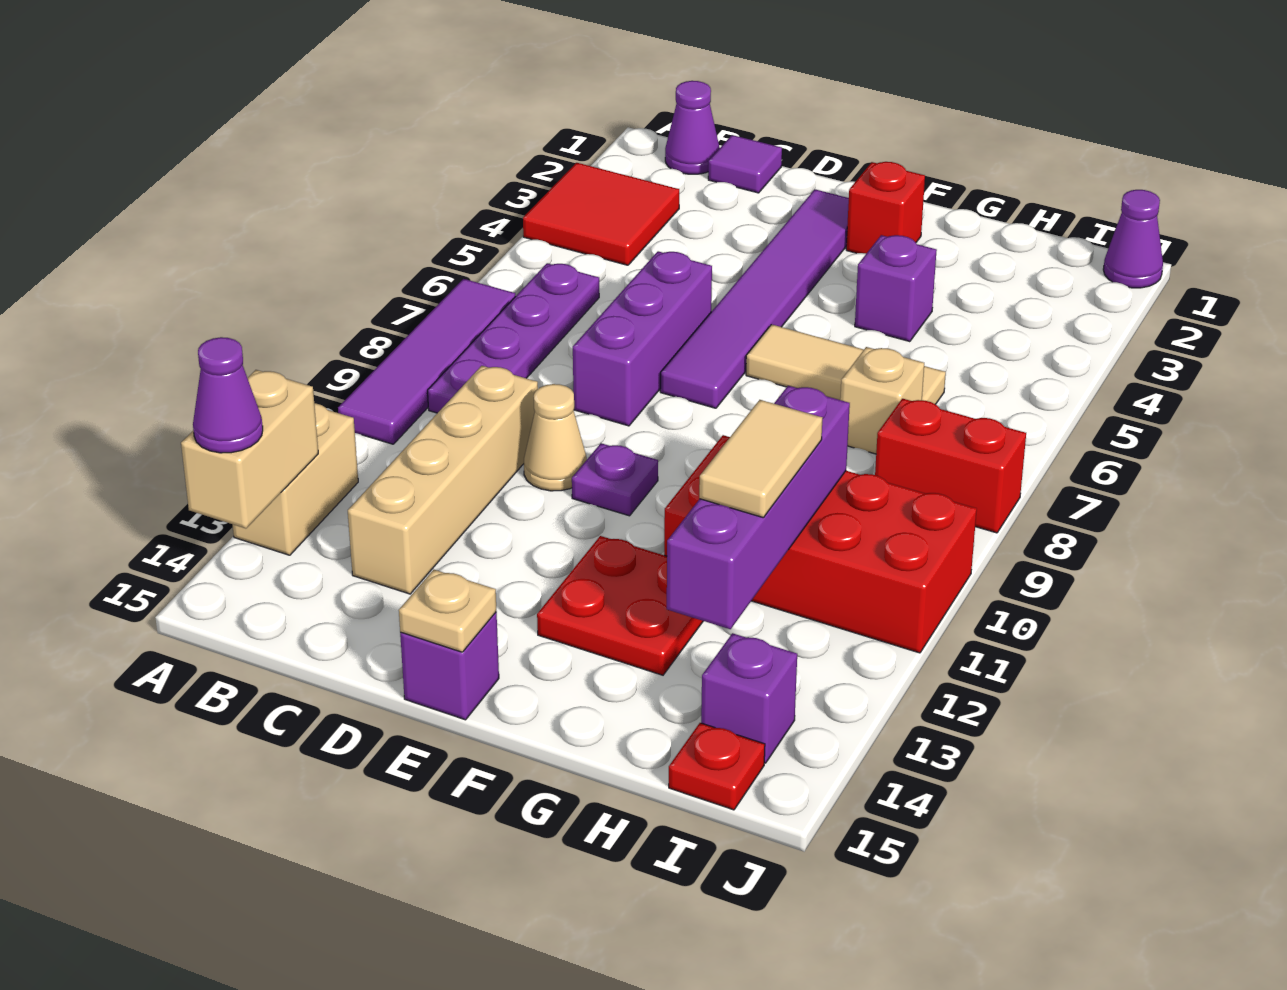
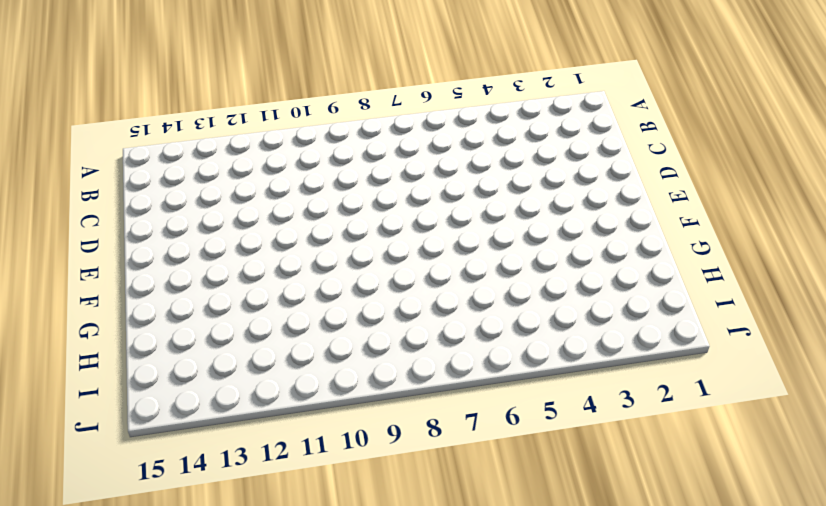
none -> red tile A3:B4 level 1
none -> purple tile A7:A10 level 1
none -> tan brick A12:A13 level 1

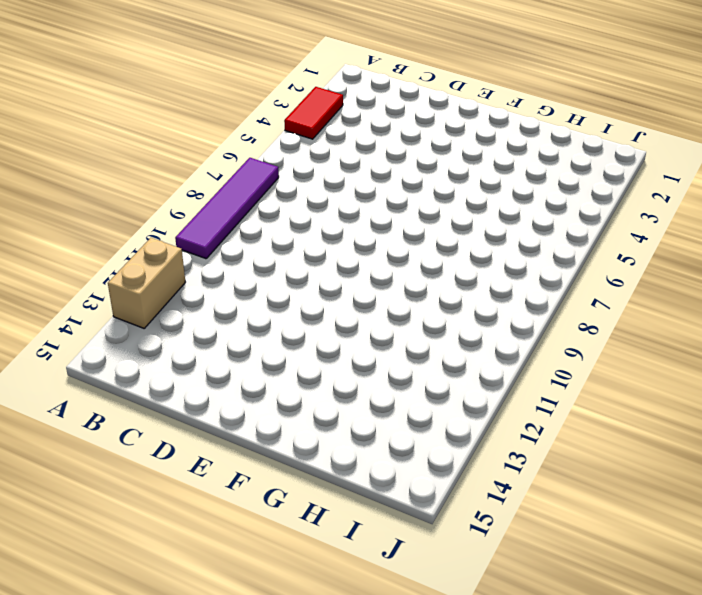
red tile A3:A4 level 1 -> red tile A3:B4 level 1
none -> purple cone B1 level 1
none -> purple plate B6:B9 level 1
none -> purple tile C1 level 1

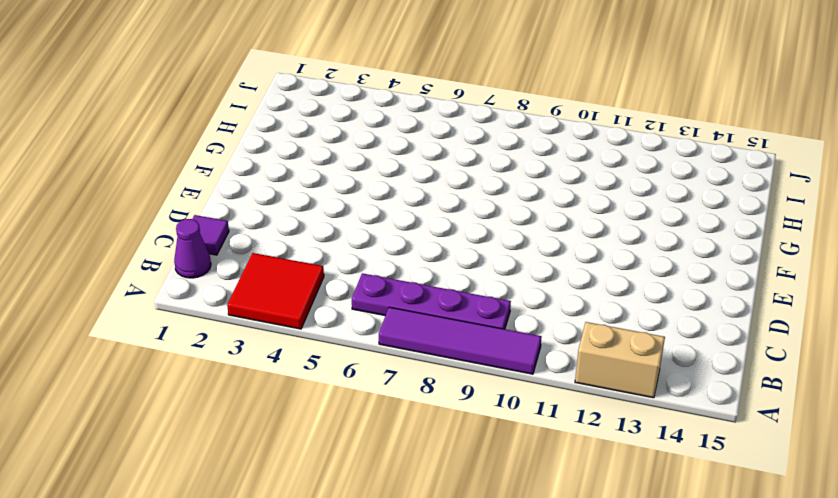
none -> tan brick C10:C13 level 1
none -> purple brick D6:D8 level 1
none -> tan cone D10 level 1

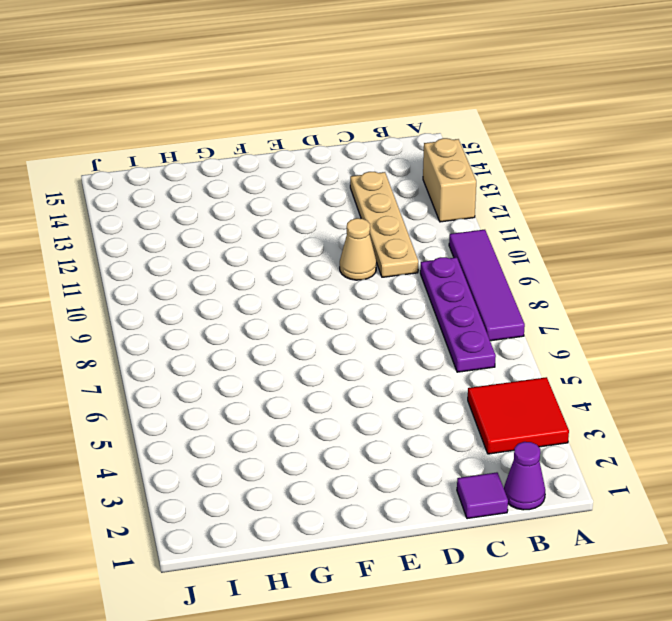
tan plate C10:C13 level 1 -> tan brick C10:C13 level 1
none -> purple brick D6:D8 level 1
none -> purple tile E2:E7 level 1
none -> purple plate E10 level 1

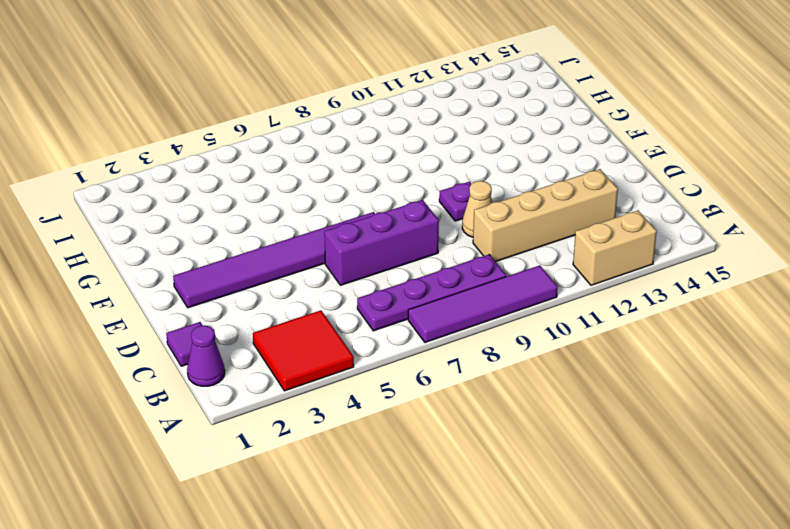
none -> purple brick E15 level 1
none -> red brick F2 level 1
none -> tan tile F6:H6 level 1

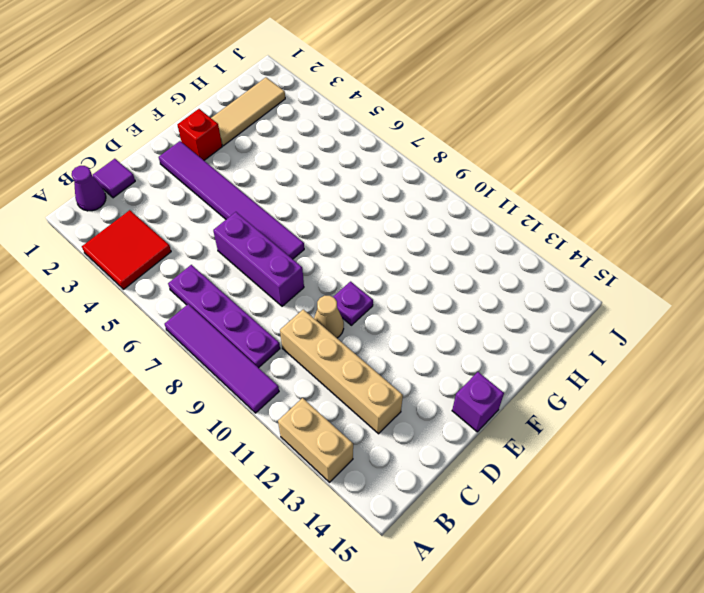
tan tile G2:I2 level 1 -> tan tile F6:H6 level 1
none -> red plate F12:G13 level 1
none -> purple brick G4 level 1
none -> red brick G10:J11 level 1

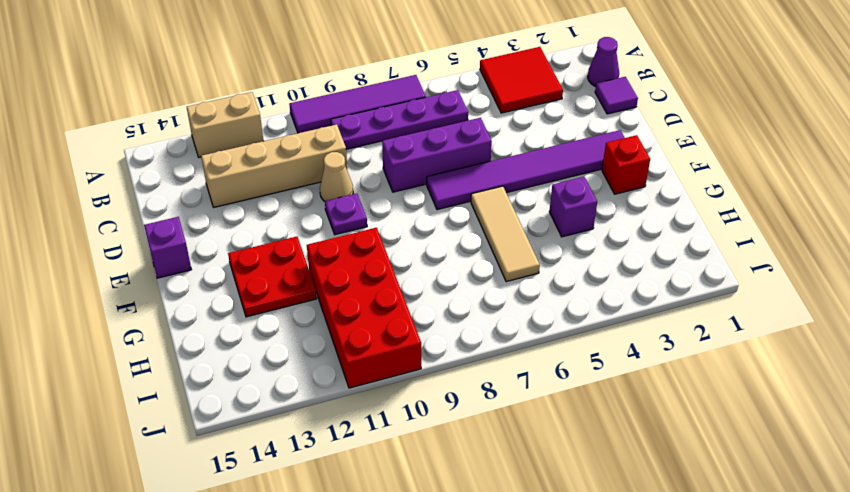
none -> tan brick H7 level 1
none -> red brick I8:J8 level 1
none -> purple brick I14 level 1

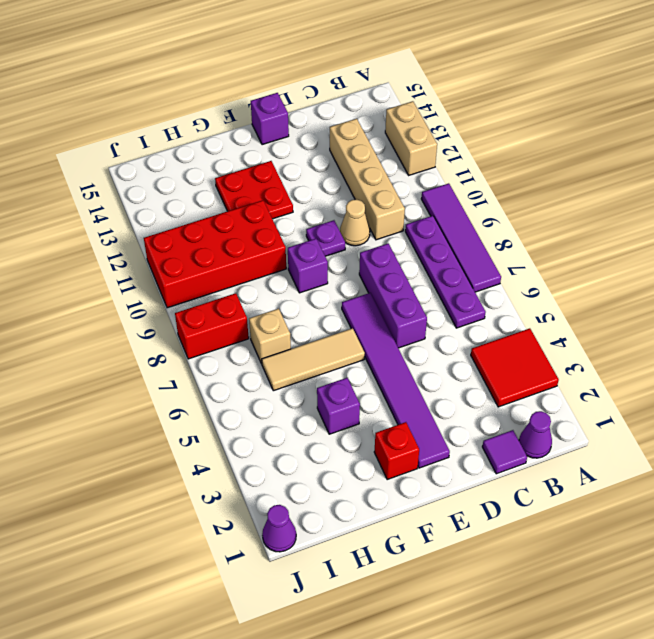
purple brick F9 level 1 -> purple brick I14 level 1
none -> red plate I15 level 1
none -> tan brick A13:A14 level 2
none -> tan plate E15 level 2

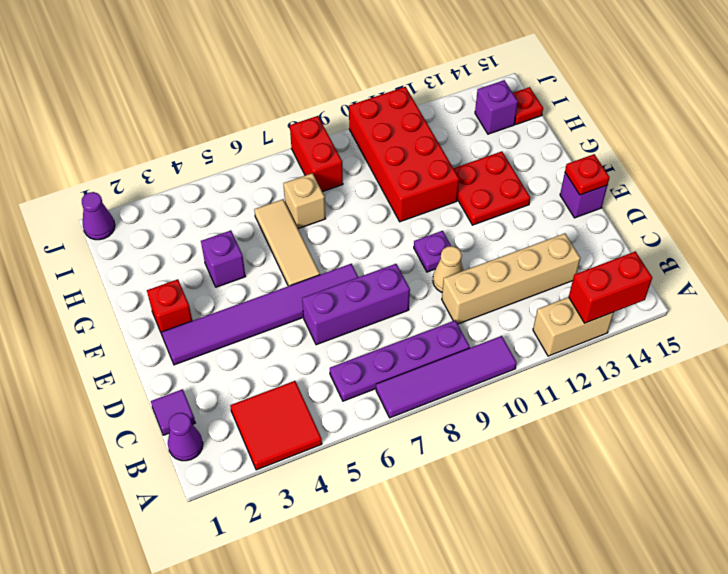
red brick A13:A14 level 2 -> tan brick A13:A14 level 2
red plate E15 level 2 -> tan plate E15 level 2
none -> purple brick H10:H13 level 2
none -> purple cone A14 level 3
none -> tan tile H11:H12 level 3

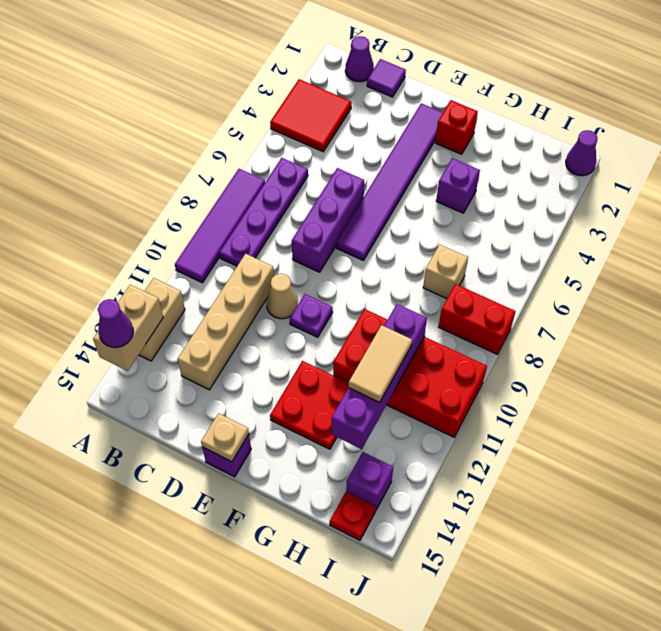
none -> tan tile F6:H6 level 1

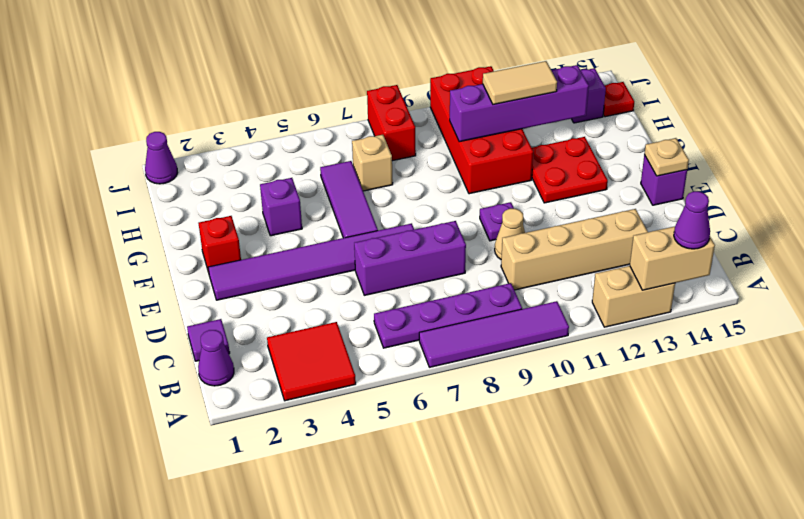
purple tile F6:H6 level 1 -> tan tile F6:H6 level 1

